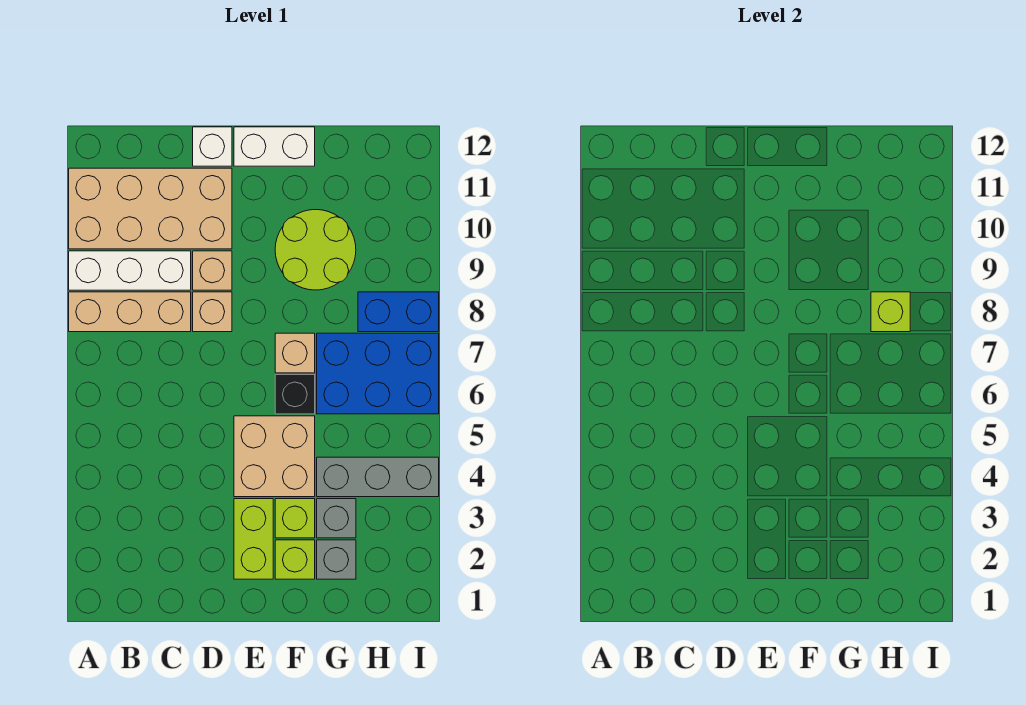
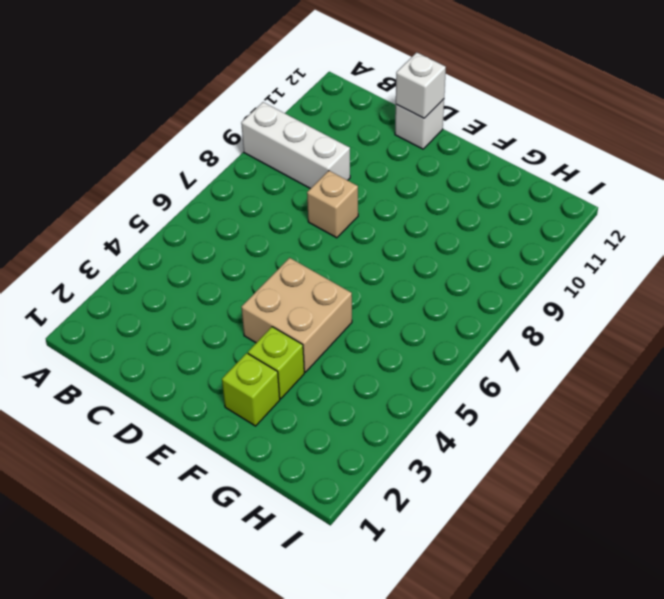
white brick D12 level 2 -> none
none -> tan brick A8:C8 level 1
none -> tan brick A10:D11 level 1
none -> tan brick D9 level 1

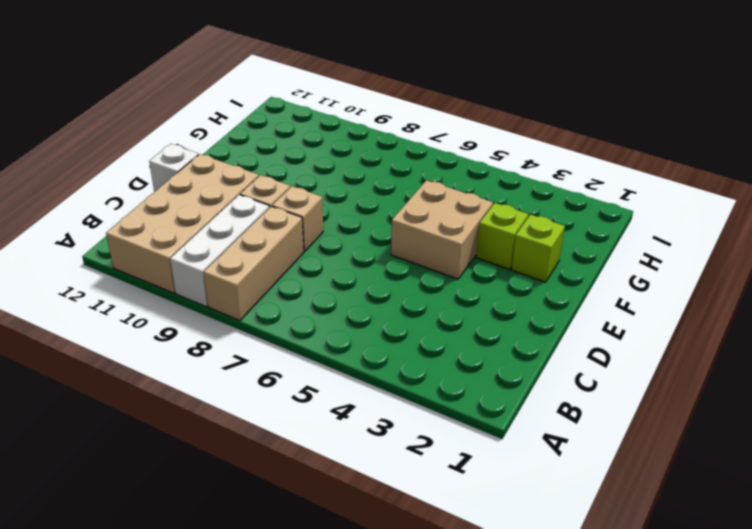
none -> lime brick E2:E3 level 1
none -> white brick E12:F12 level 1
none -> black brick F6 level 1

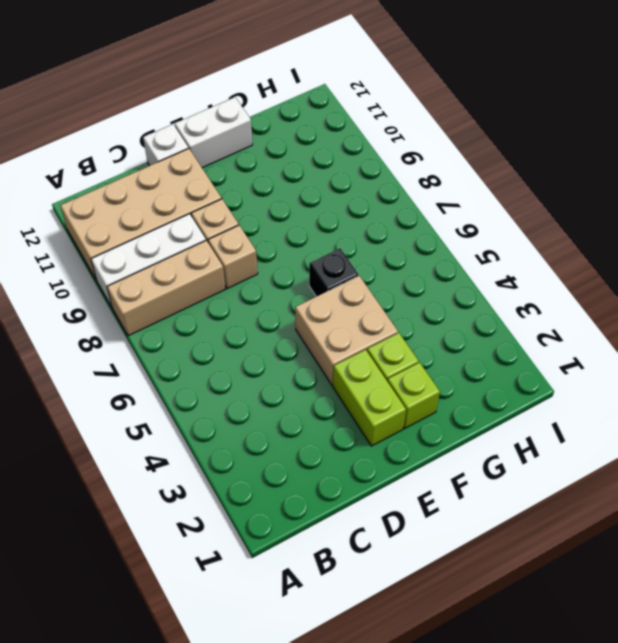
none -> tan brick F7 level 1
none -> lime round brick F9:G10 level 1
none -> grey brick G2 level 1

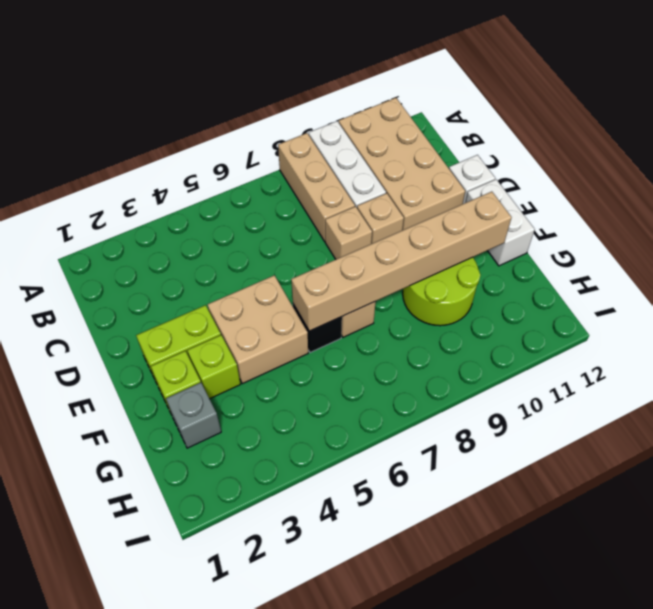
tan brick F6:F11 level 2 -> none
none -> grey brick G3 level 1
none -> grey brick G4:I4 level 1
none -> blue brick G6:I7 level 1

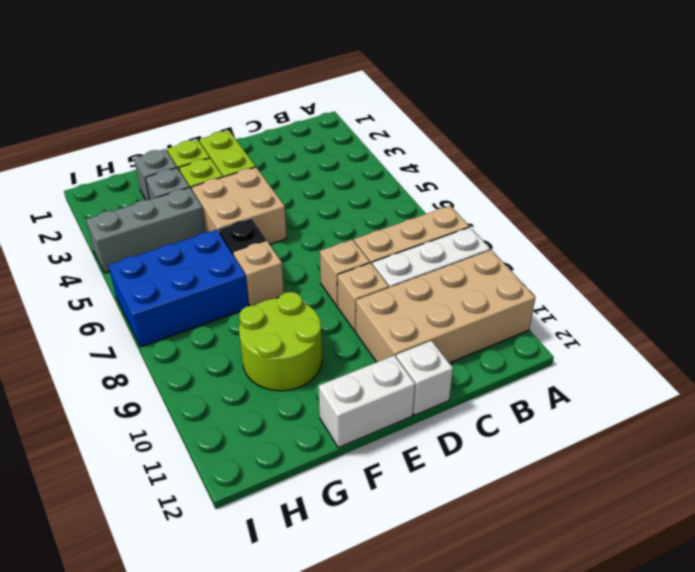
none -> blue brick H8:I8 level 1
none -> lime brick H8 level 2

